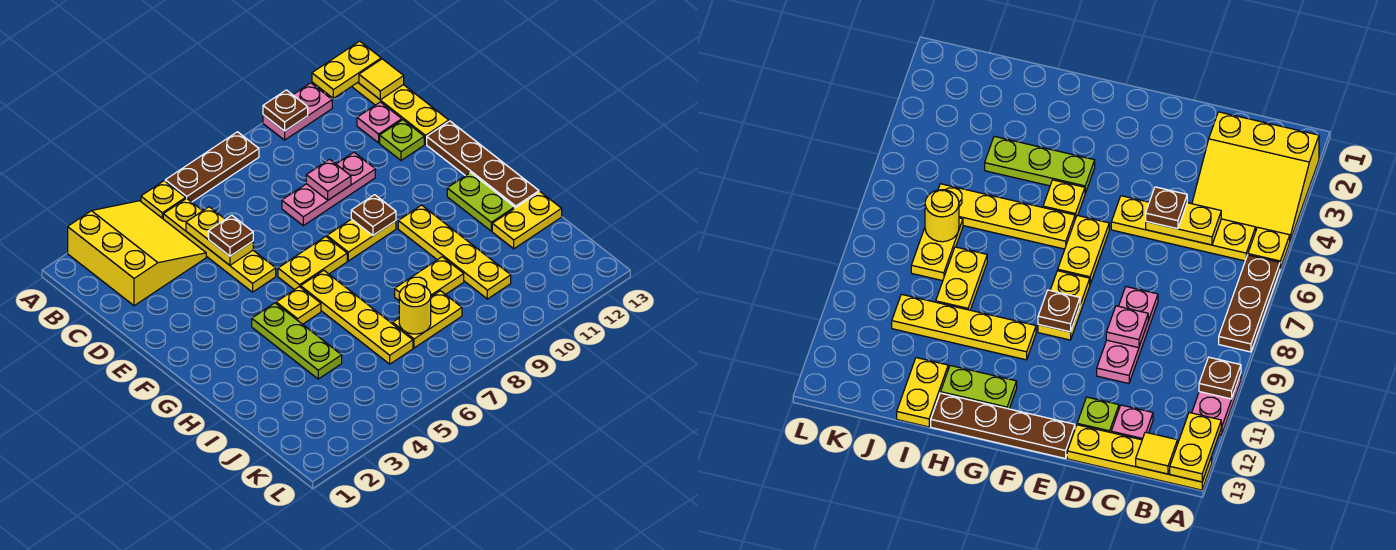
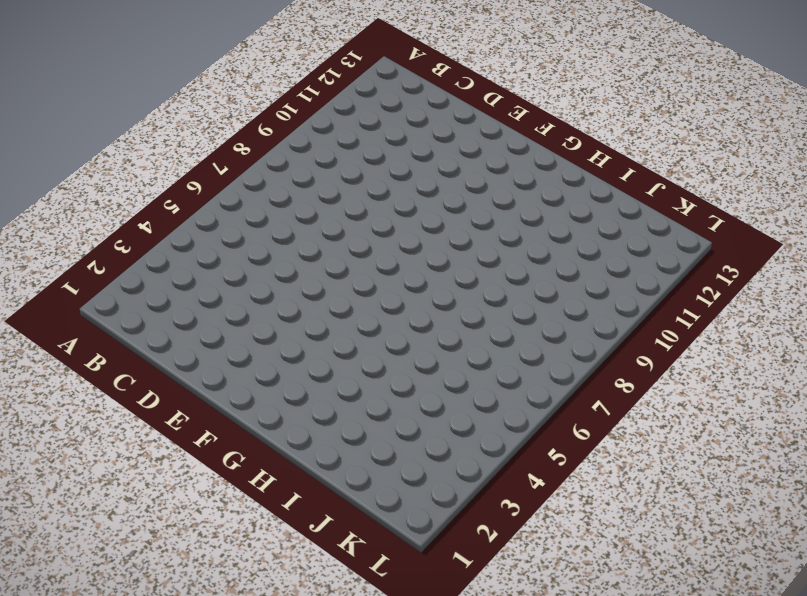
none -> yellow slope A2:C4 level 1 top 2
none -> yellow plate A5 level 1
none -> brown plate A6:A8 level 1

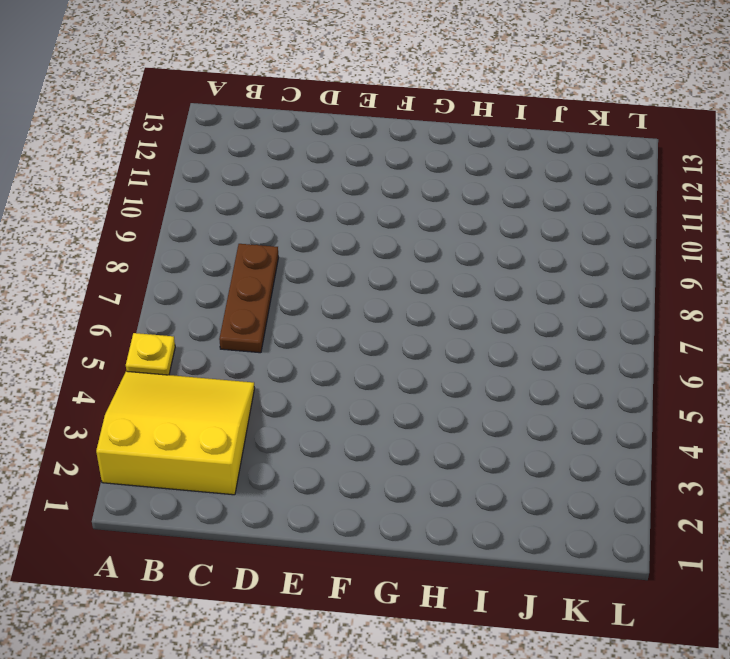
brown plate C6:C8 level 1 -> brown plate A6:A8 level 1
none -> pink plate A10:A11 level 1
none -> yellow plate A13:D13 level 1
none -> yellow plate B5:E5 level 1

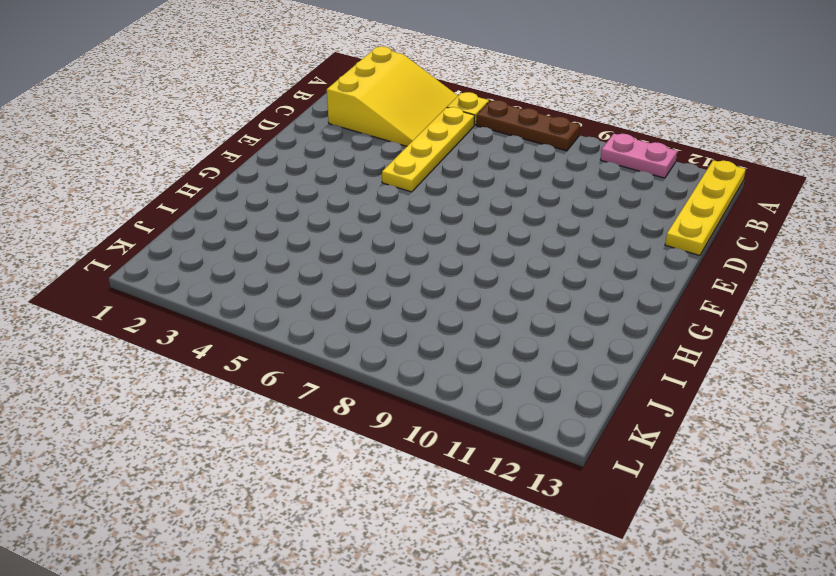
none -> pink plate C12 level 1
none -> pink plate D8:D10 level 1
none -> lime plate D12 level 1

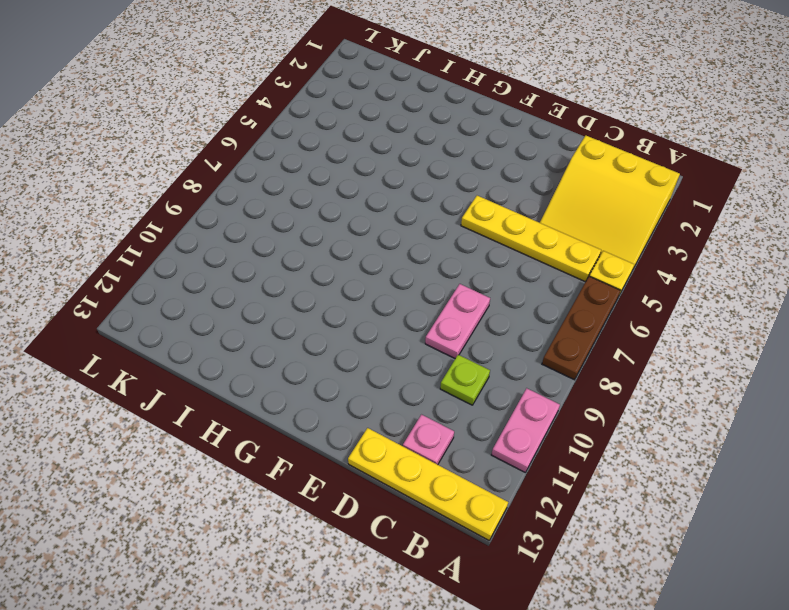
lime plate C10 level 1 -> lime plate D12 level 1
pink plate D8:D9 level 1 -> pink plate D8:D10 level 1
none -> brown plate E13:H13 level 1
none -> yellow plate F6:F7 level 1
none -> yellow plate F8:F9 level 1

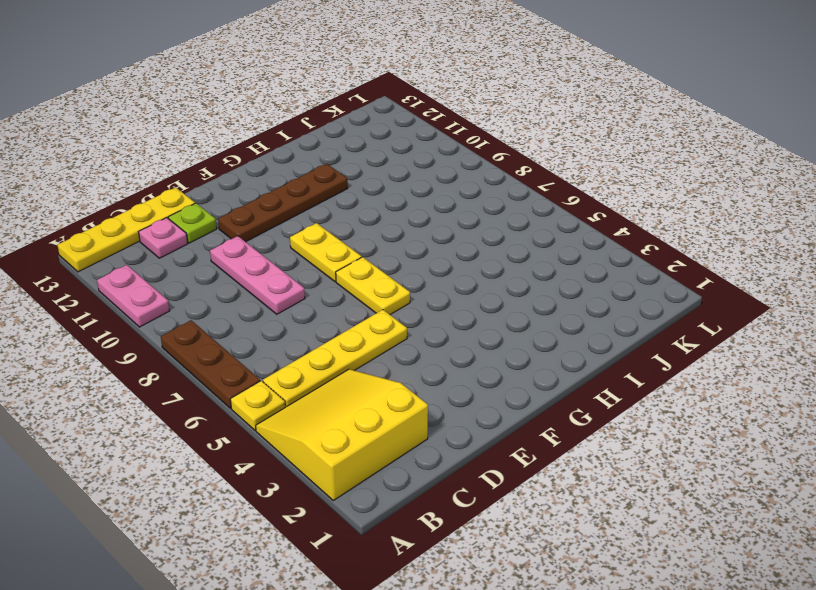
brown plate E11:H11 level 1 -> brown plate E13:H13 level 1
none -> lime plate G4:I4 level 1
none -> yellow plate G5 level 1
none -> yellow plate G6:J6 level 1

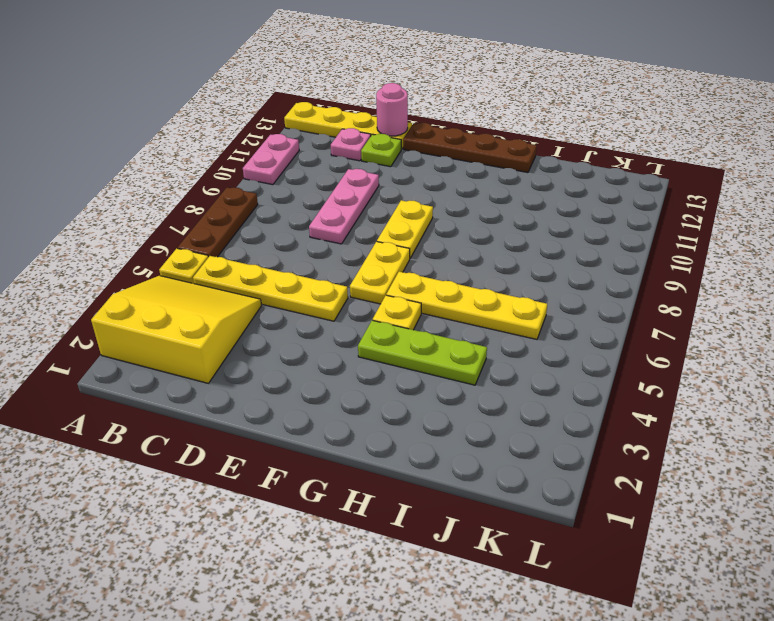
pink round brick D13 level 2 -> none
none -> yellow plate G10:J10 level 1
none -> lime plate G12:H12 level 1
none -> yellow plate I8:I9 level 1

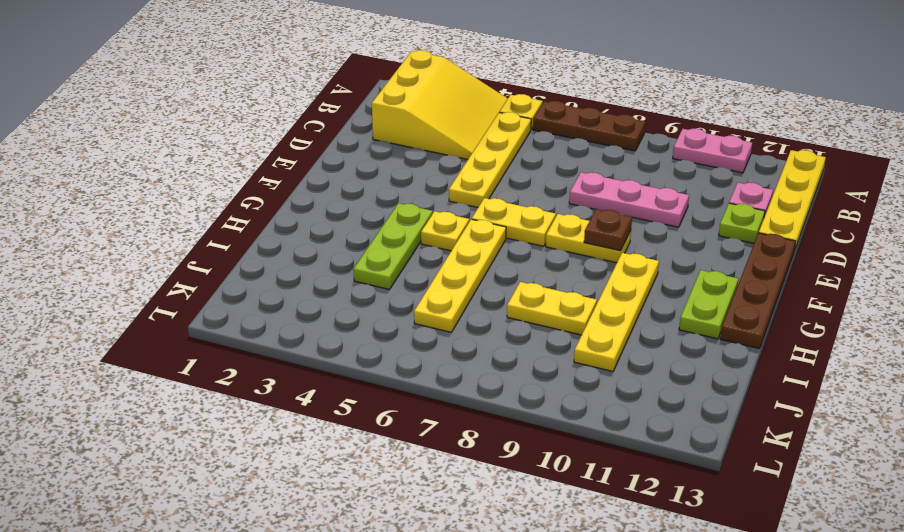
none -> yellow plate I12:I13 level 1
none -> yellow plate J7:J8 level 1
none -> brown plate A10 level 2

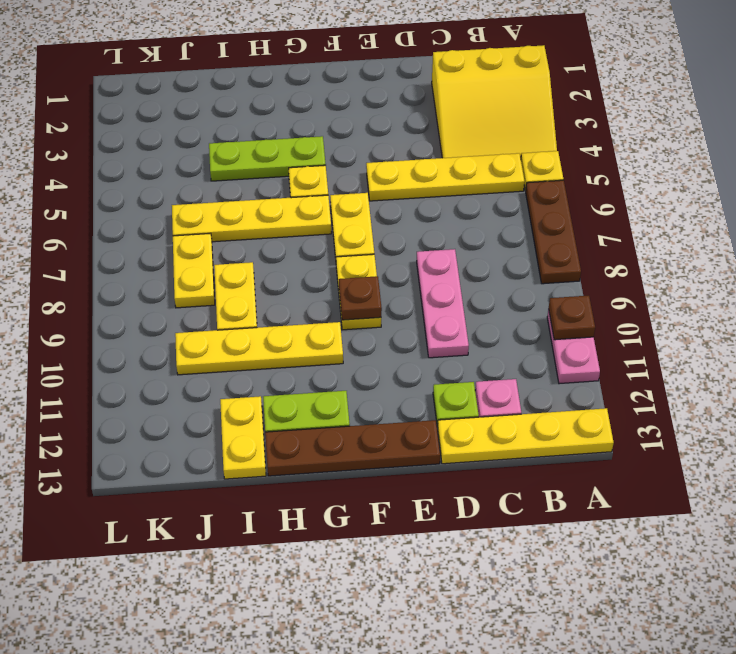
none -> yellow plate A12:A13 level 2
none -> yellow tile B13 level 2
none -> yellow plate C5:D5 level 2

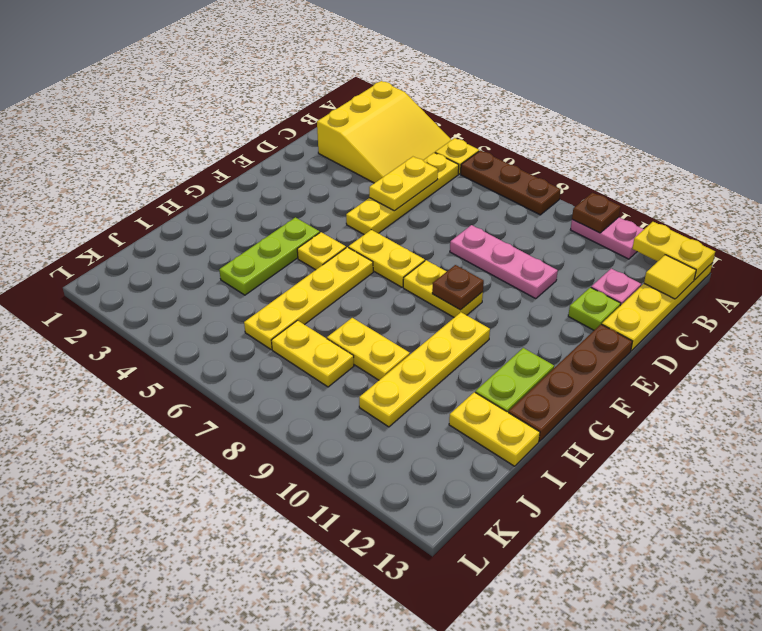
none -> pink plate D9 level 2
none -> yellow round brick J7 level 2
none -> brown plate D5 level 3

